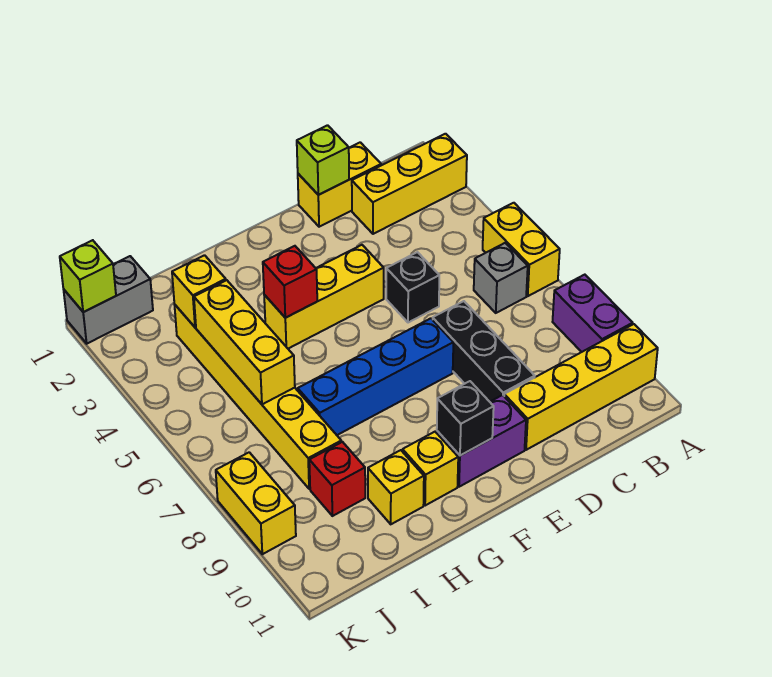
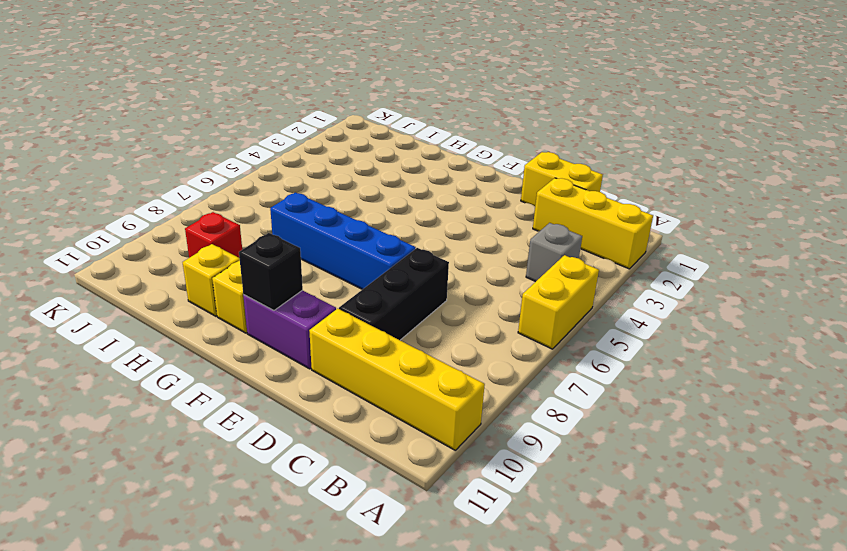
grey brick B4 level 1 -> grey brick B6 level 1
none -> purple brick A8:A9 level 1
none -> black brick D5 level 1
none -> yellow brick E4:G4 level 1

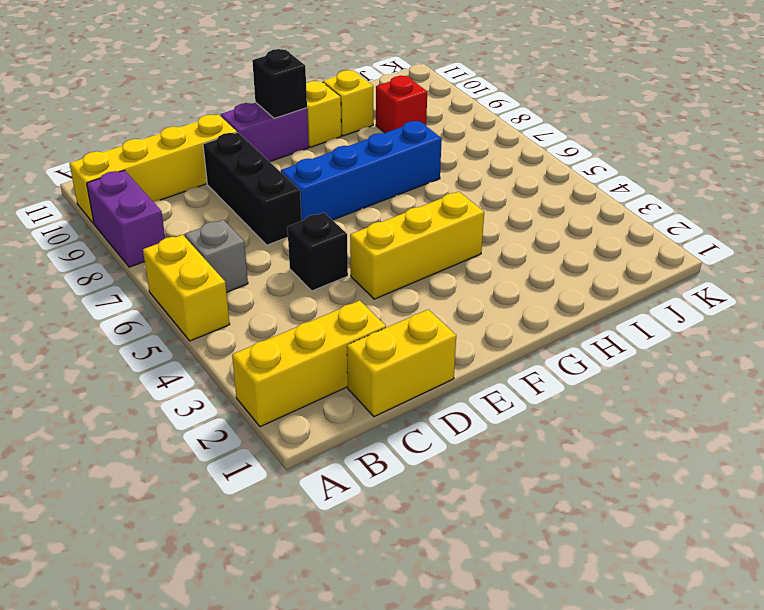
none -> yellow brick I3:I8 level 1
none -> grey brick J1:K1 level 1
none -> yellow brick K8:K9 level 1

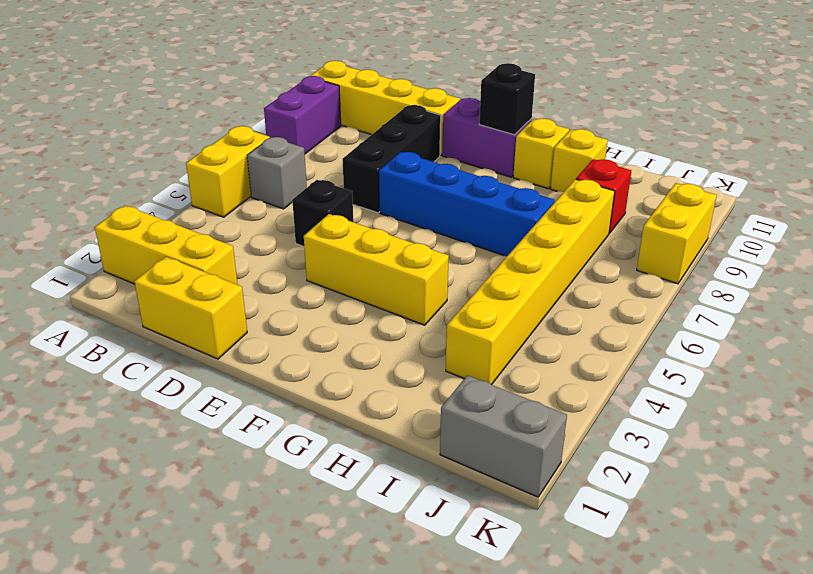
none -> lime brick D1 level 2
none -> red brick G4 level 2
none -> yellow brick I3 level 2

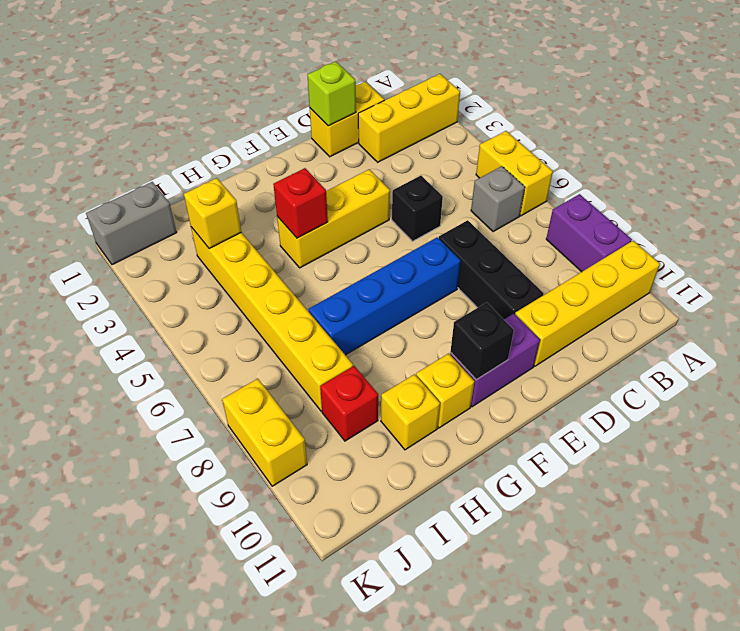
none -> yellow brick I4:I6 level 2
none -> lime brick K1 level 2

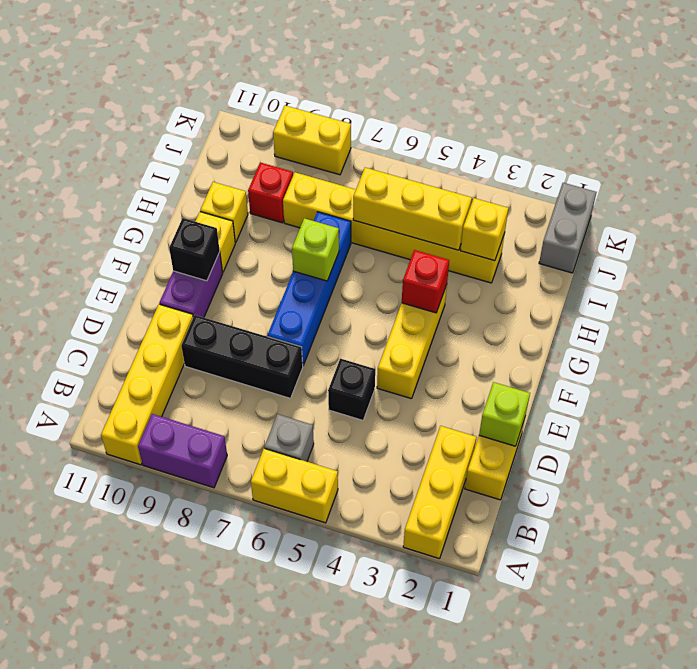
lime brick G7 level 2 -> lime brick K1 level 2

